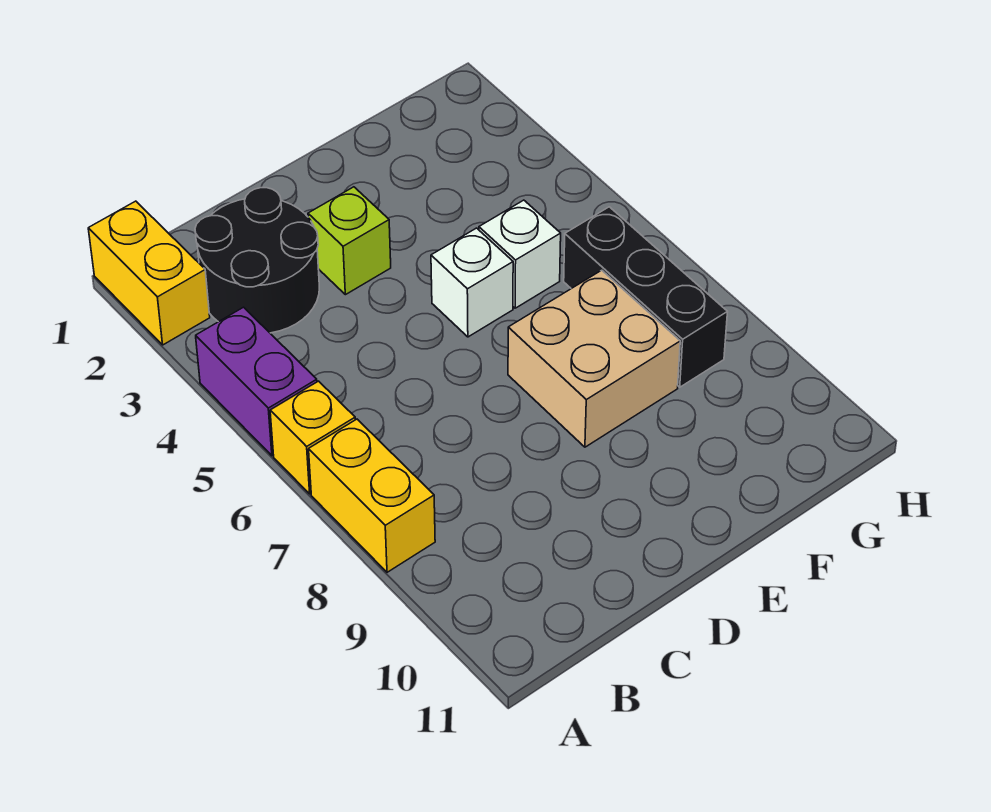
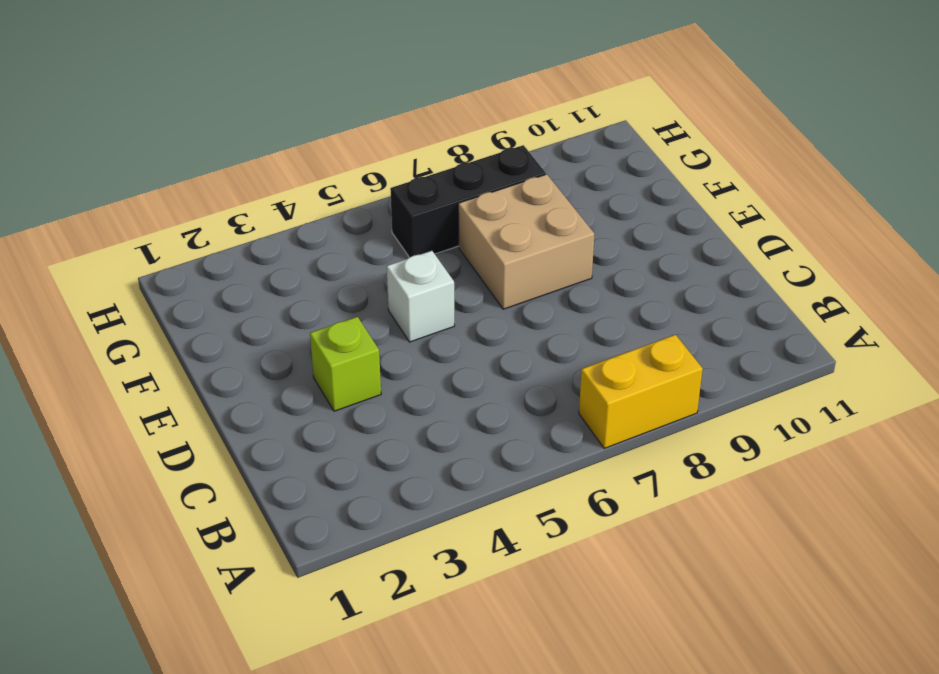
none -> yellow brick A1:A2 level 1
none -> purple brick A4:A5 level 1

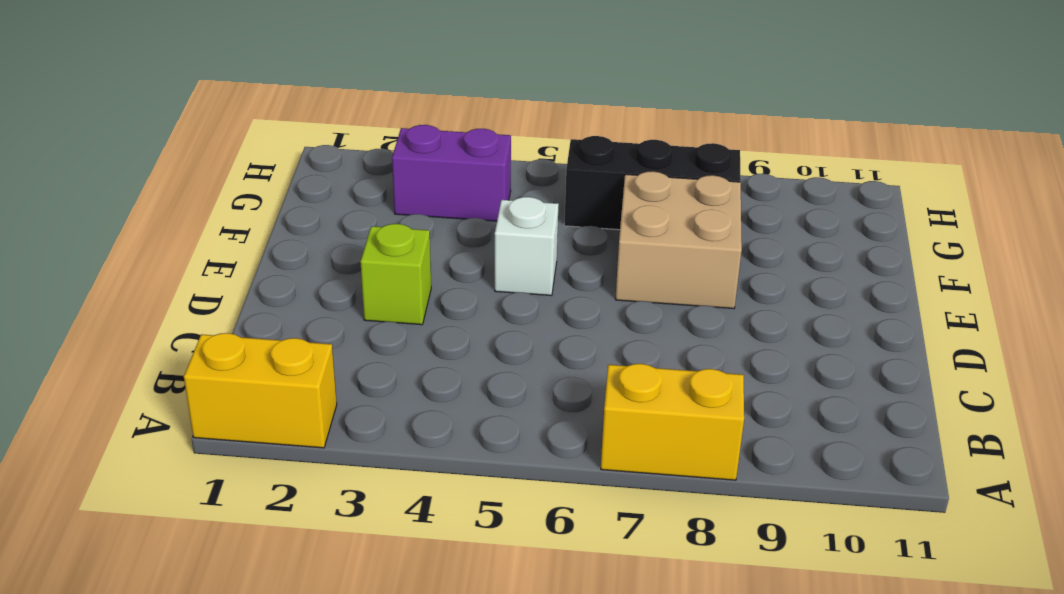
purple brick G3:G4 level 1 -> purple brick A4:A5 level 1
none -> yellow brick A6 level 1
none -> black round brick B2:C3 level 1

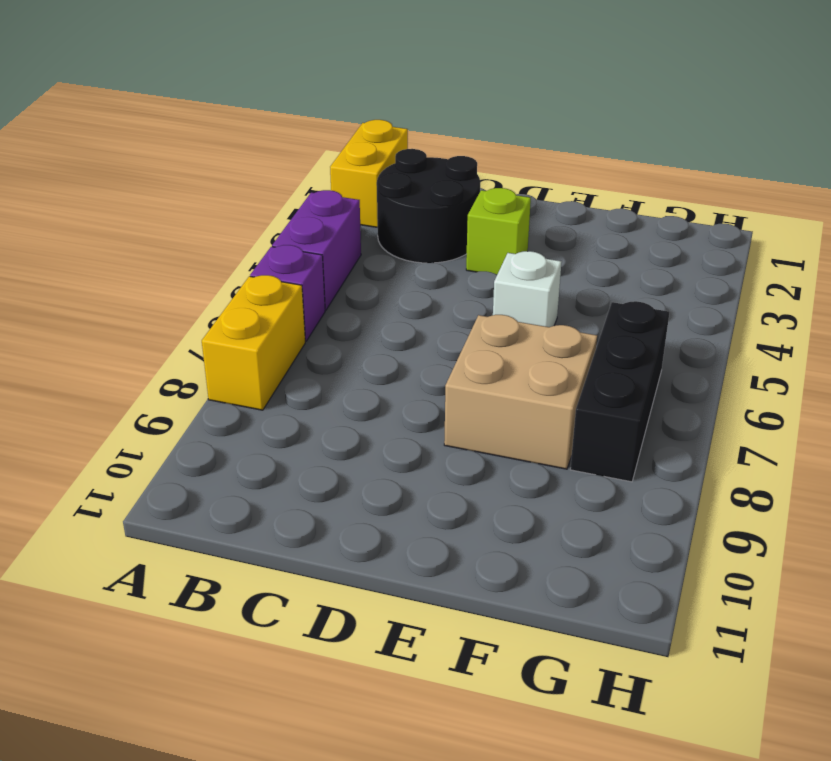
purple brick A6 level 1 -> yellow brick A6 level 1
none -> white brick F5 level 1

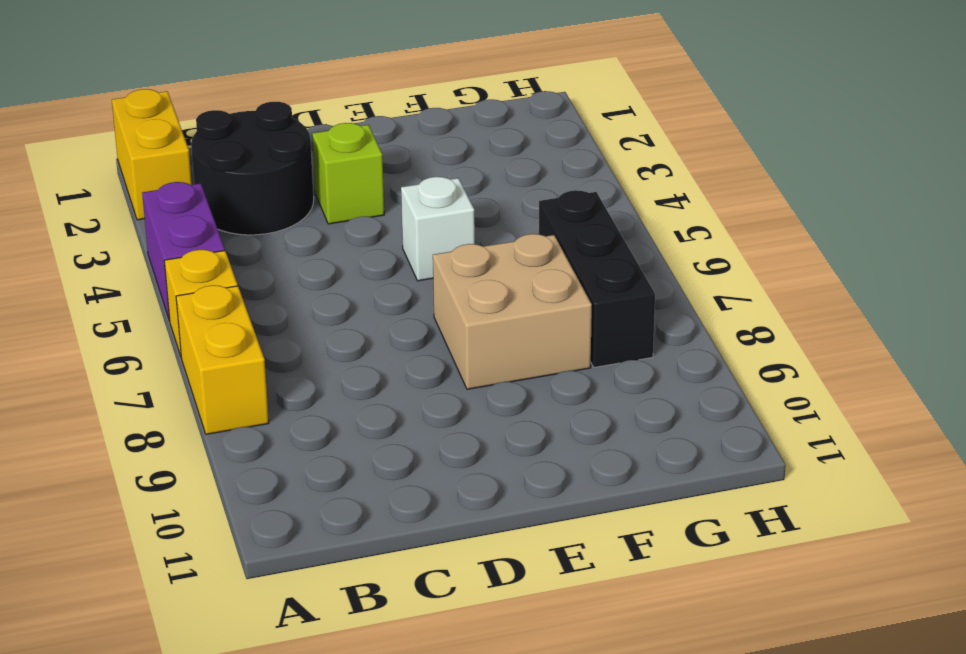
none -> white brick F5 level 1

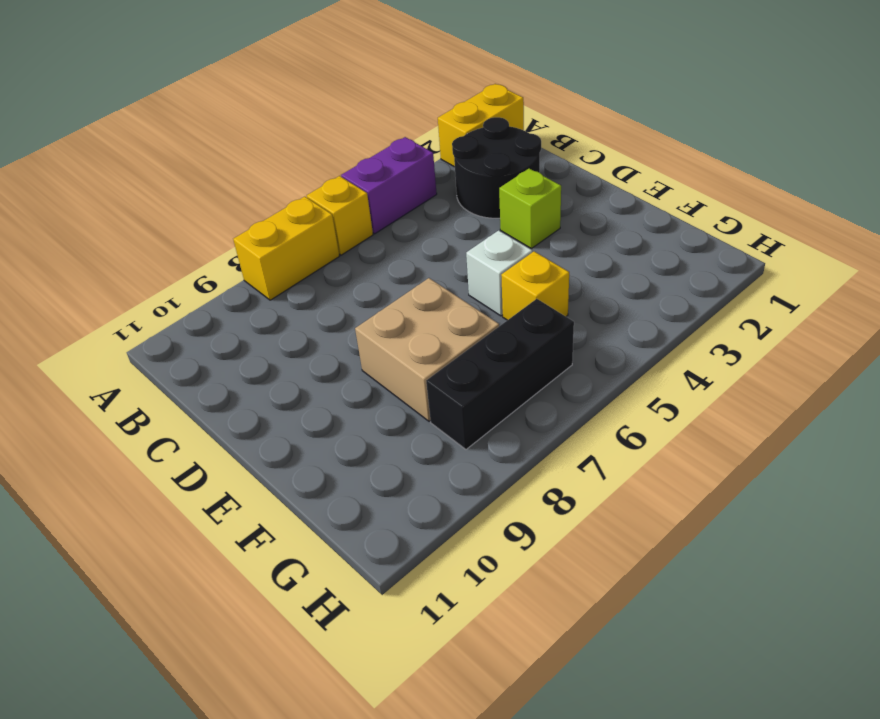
yellow brick F5 level 1 -> white brick F5 level 1

